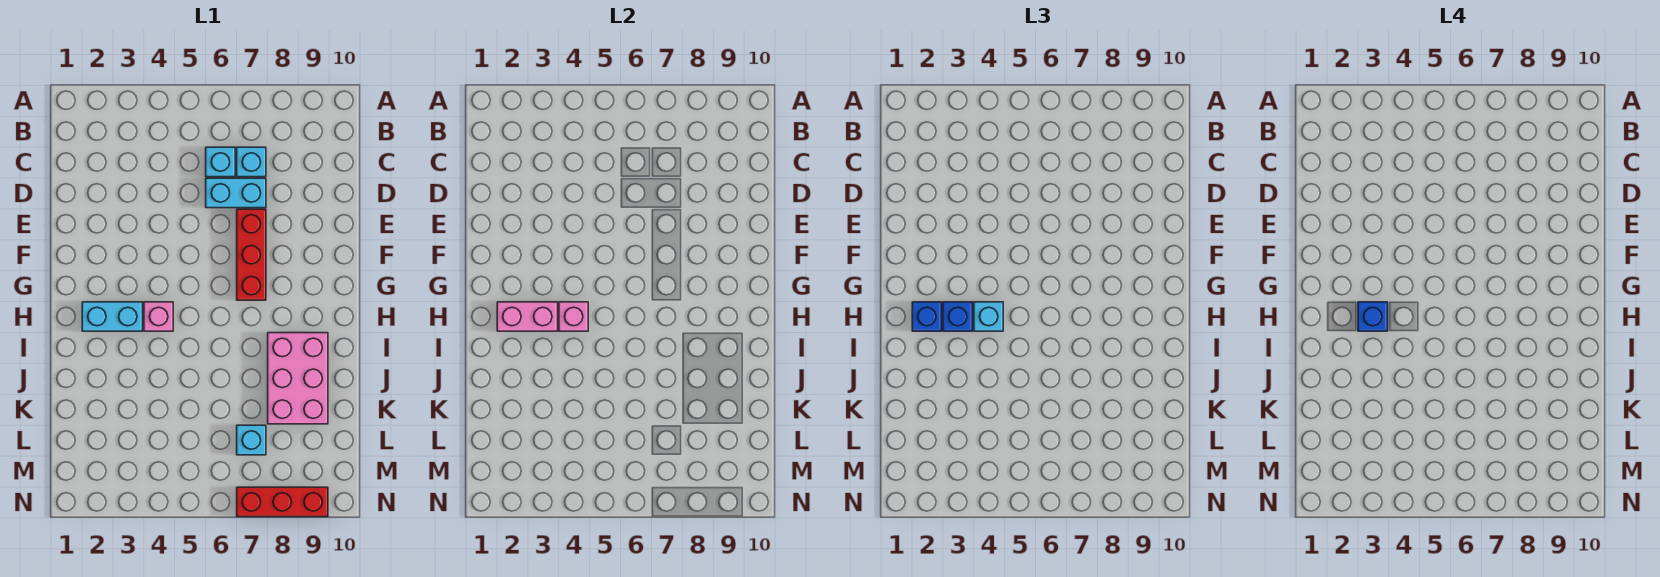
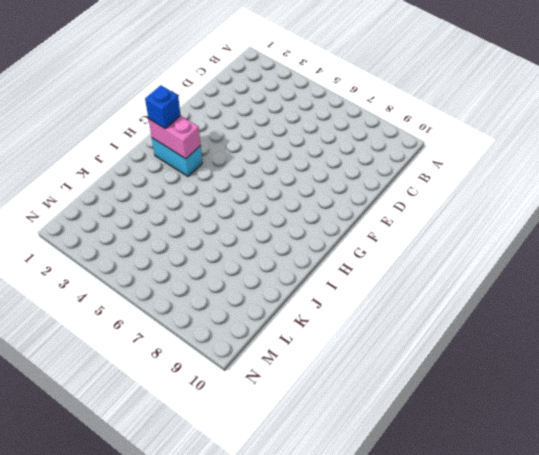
none -> cyan brick C6 level 1
none -> cyan brick C7 level 1
none -> cyan brick D6:D7 level 1

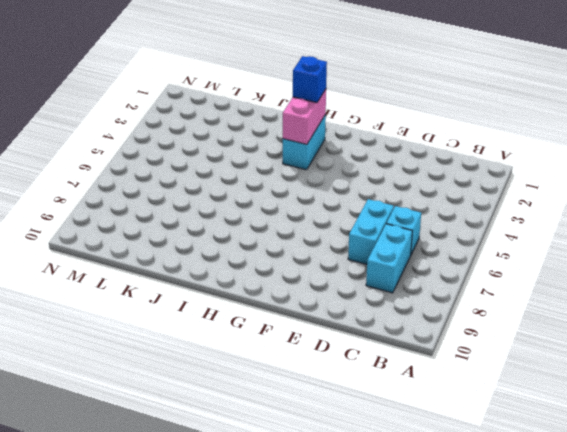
cyan brick C7:C8 level 1 -> cyan brick C7 level 1
none -> red brick E7:G7 level 1
none -> pink brick H4 level 1
none -> pink brick I8:K9 level 1

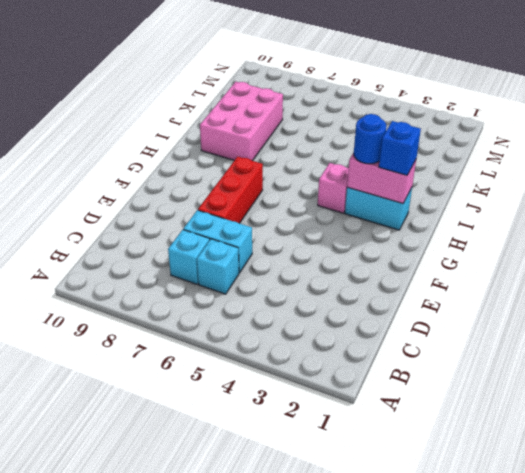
blue round brick H3 level 3 -> blue brick H3 level 3
none -> cyan brick L7 level 1
none -> red brick N7:N9 level 1
none -> pink brick H4 level 2

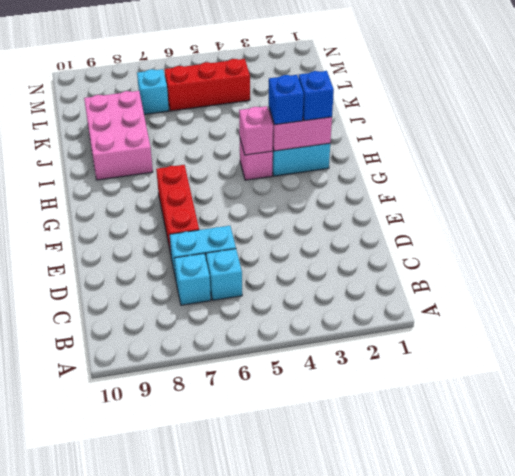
red brick L4:L6 level 1 -> red brick N7:N9 level 1
none -> cyan brick H4 level 3
none -> blue brick H3 level 4

